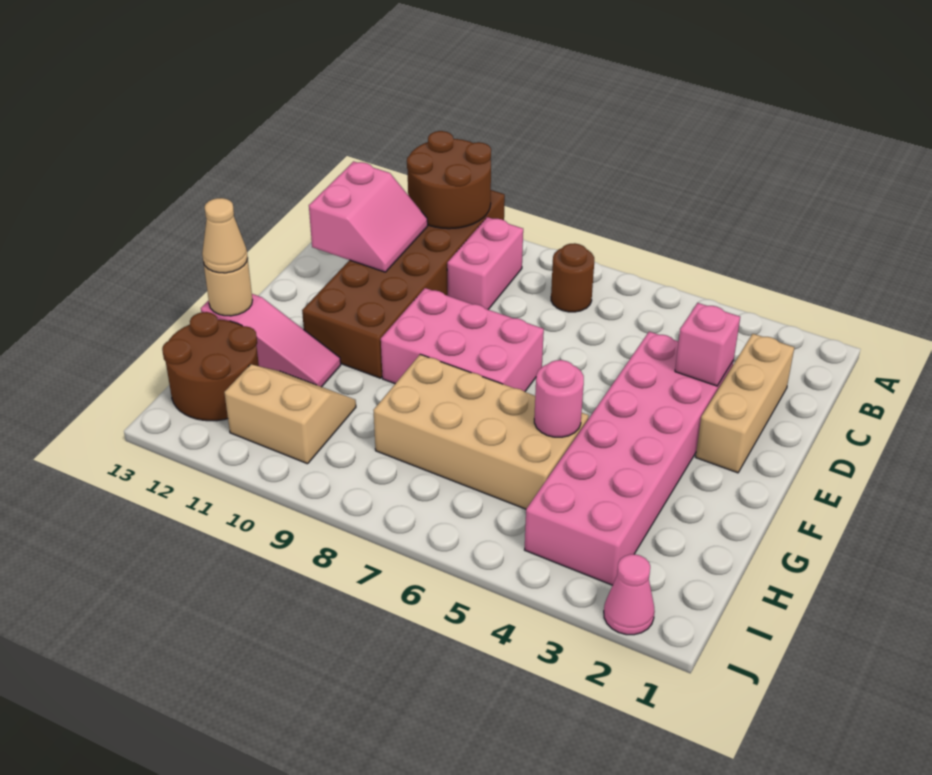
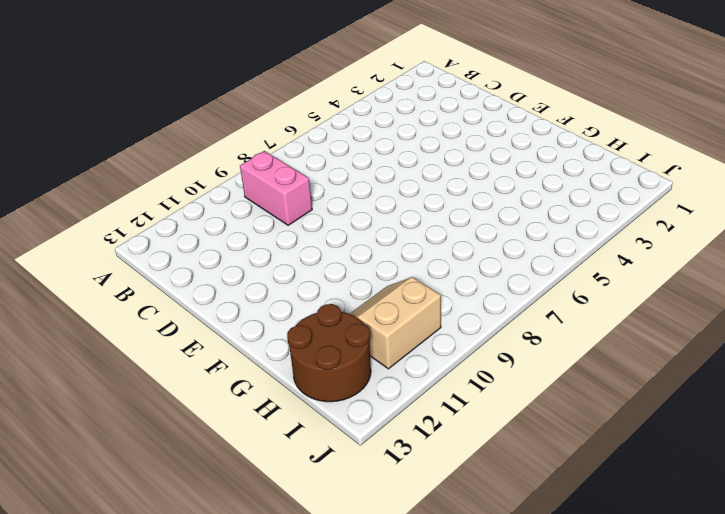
none -> brown brick A10:F11 level 1
none -> brown round brick B7 level 1
none -> tan brick C2:E2 level 1

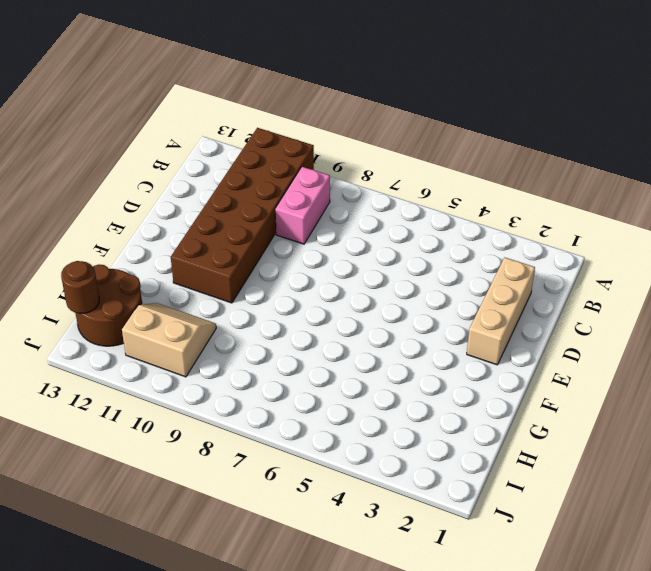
brown round brick I13 level 2 -> brown round brick B7 level 1
none -> pink brick D3:I4 level 1
none -> pink brick E7:F9 level 1
none -> tan brick G5:H8 level 1

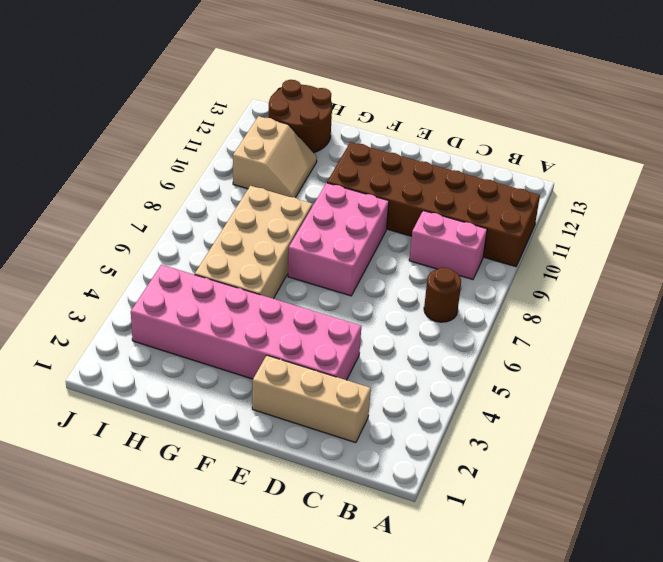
none -> pink slope G11:G13 level 1 top 13
none -> pink cone J2 level 1
none -> brown round brick A10:B11 level 2

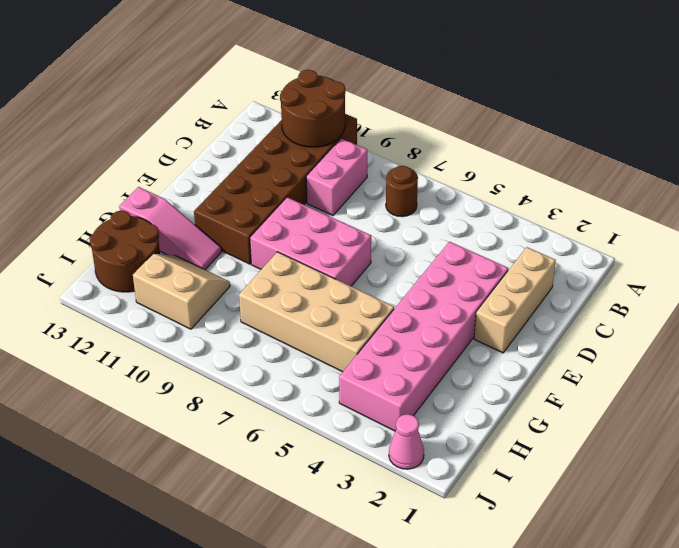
none -> pink slope C11:D12 level 2 top 12
none -> pink brick D3 level 2
none -> pink round brick G5 level 2

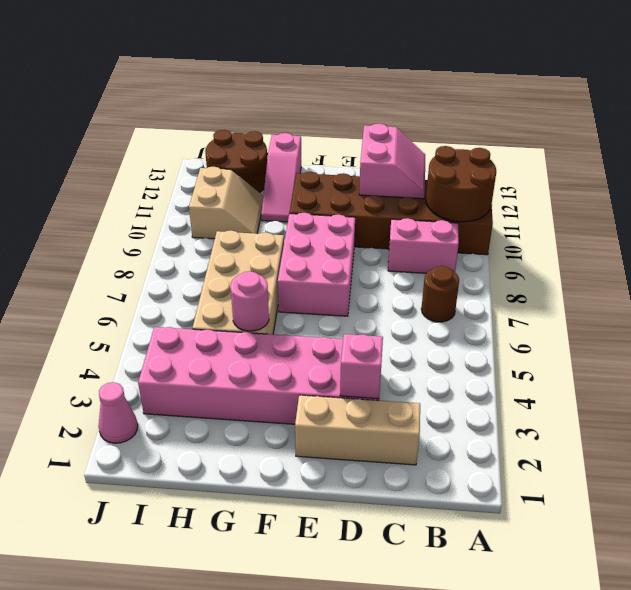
pink slope C11:D12 level 2 top D -> pink slope C11:D12 level 2 top 12
none -> tan round brick G13 level 2
none -> tan cone G13 level 3

